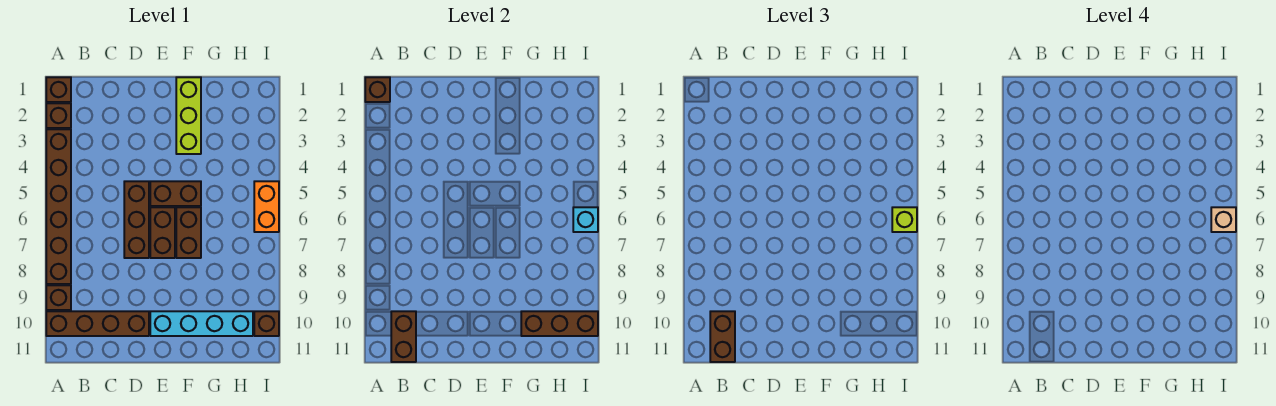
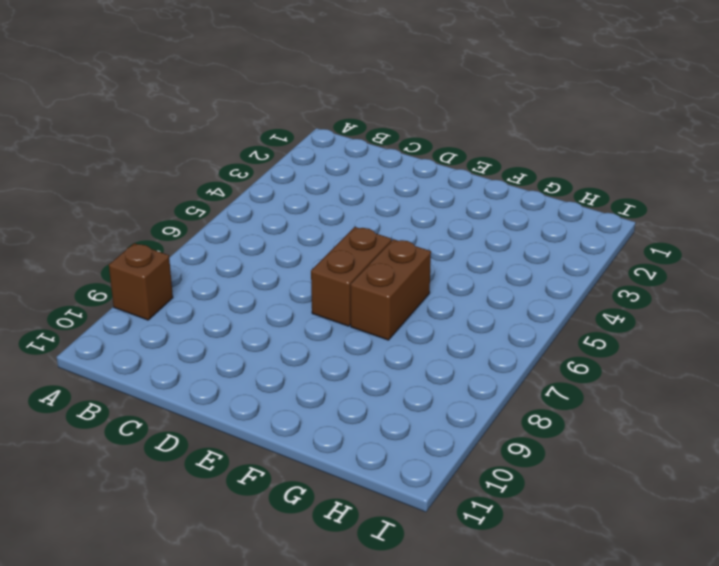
none -> brown brick A1 level 1
none -> brown brick A2 level 1
none -> brown brick A3:A8 level 1

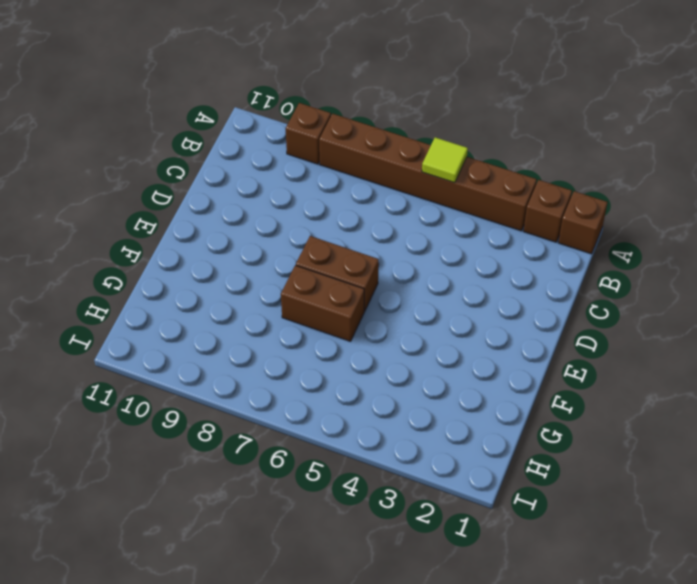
lime tile A5 level 2 -> none
none -> brown brick A10:D10 level 1
none -> brown brick D5:D7 level 1
none -> brown brick E5:F5 level 1

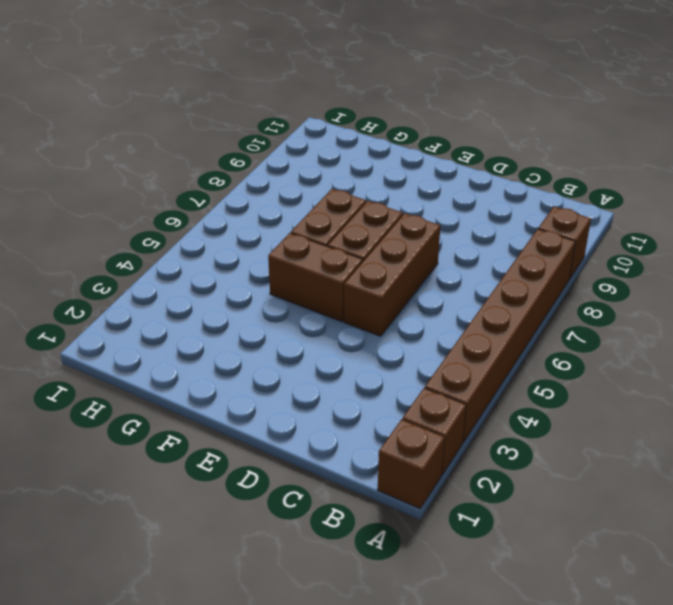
none -> brown brick A10:D10 level 1
none -> cyan brick E10:H10 level 1
none -> lime brick F1:F3 level 1

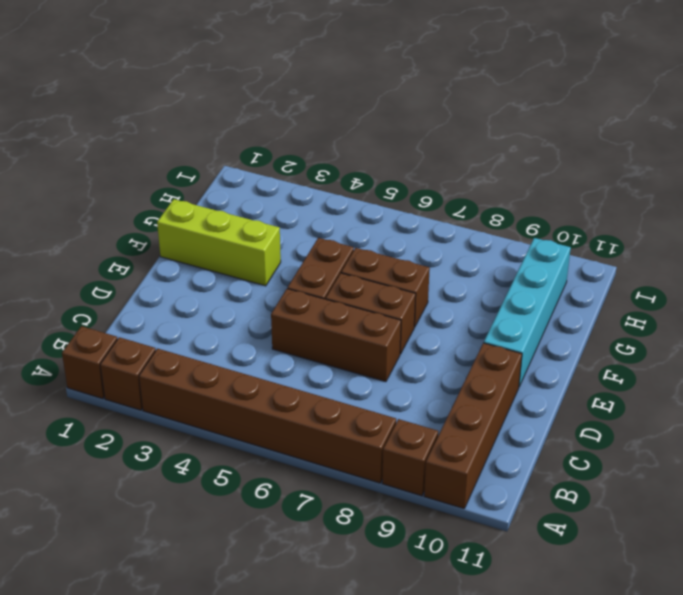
none -> orange brick I5:I6 level 1
none -> brown brick I10 level 1
none -> brown brick A1 level 2

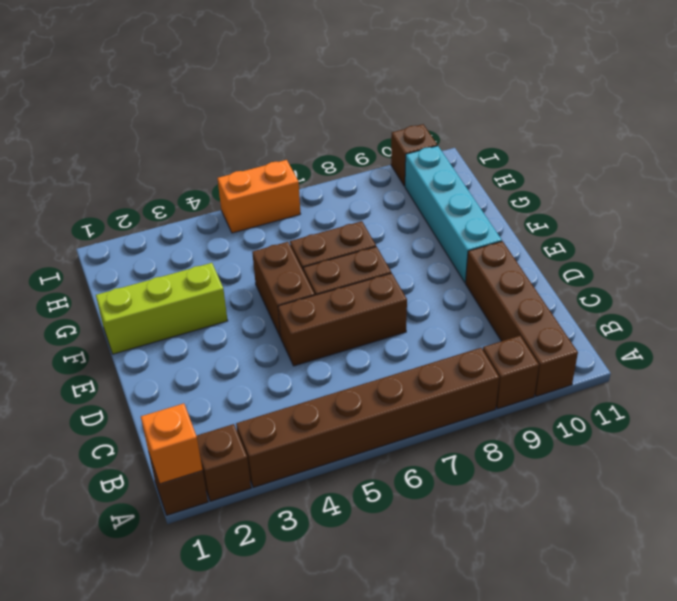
orange brick A1 level 2 -> brown brick A1 level 2
none -> brown brick B10:B11 level 2
none -> brown brick G10:I10 level 2
none -> cyan brick I6 level 2

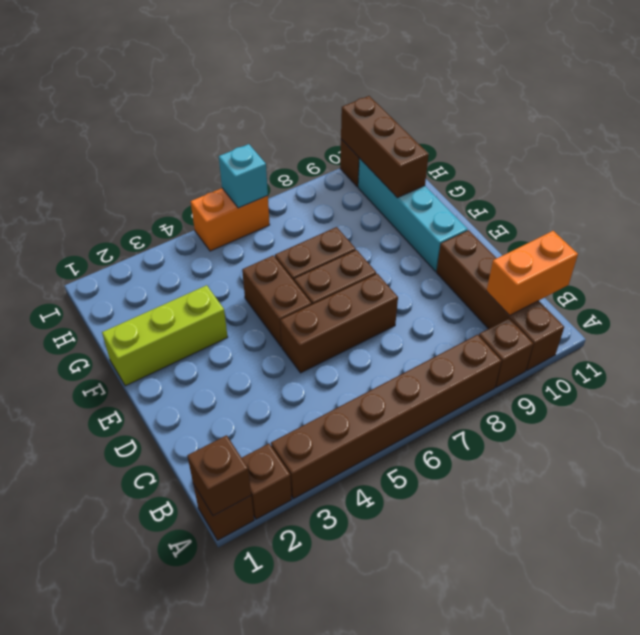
orange brick B10:B11 level 2 -> brown brick B10:B11 level 2
none -> brown brick B10:B11 level 3
none -> lime brick I6 level 3
none -> tan brick I6 level 4

